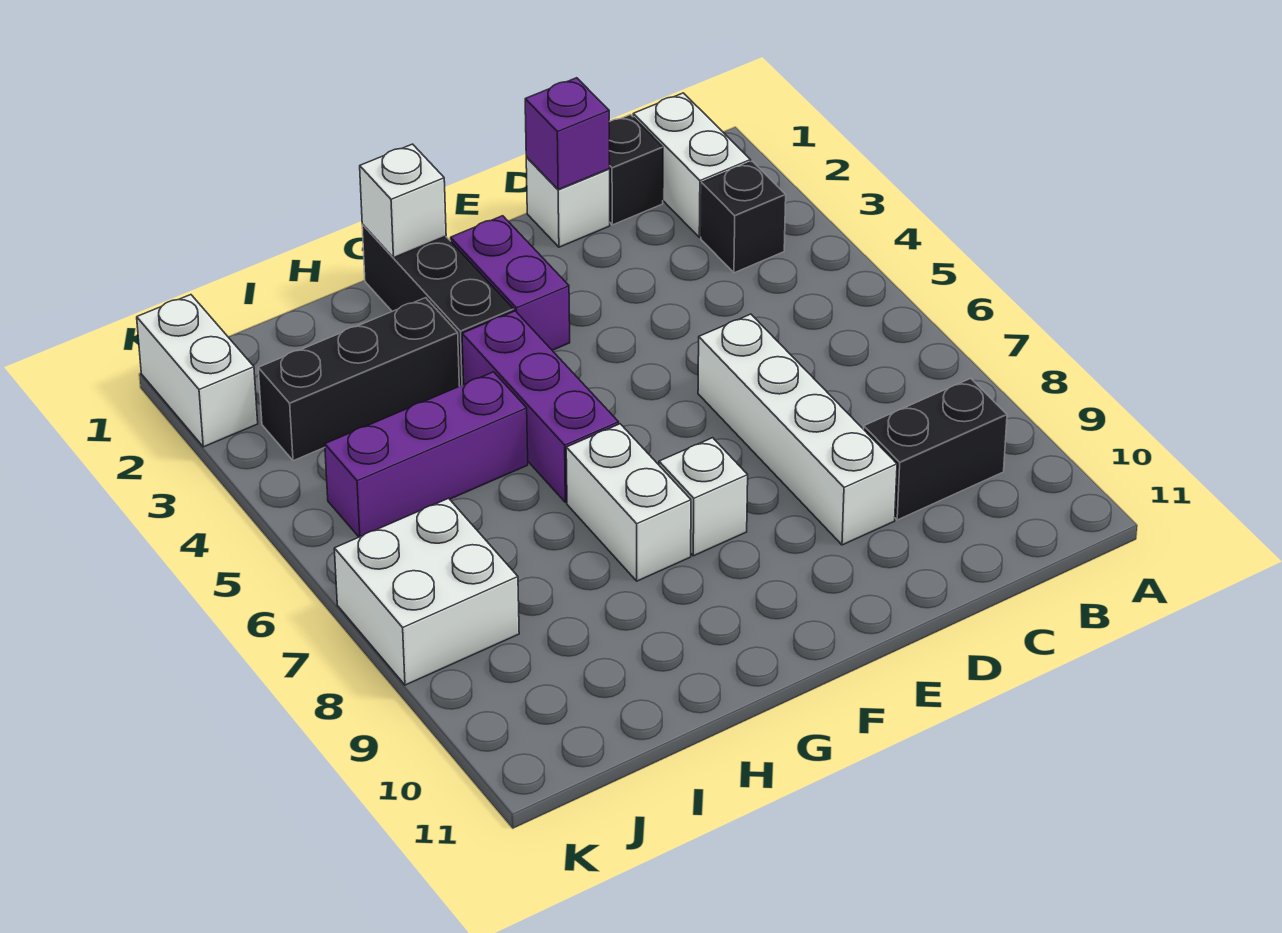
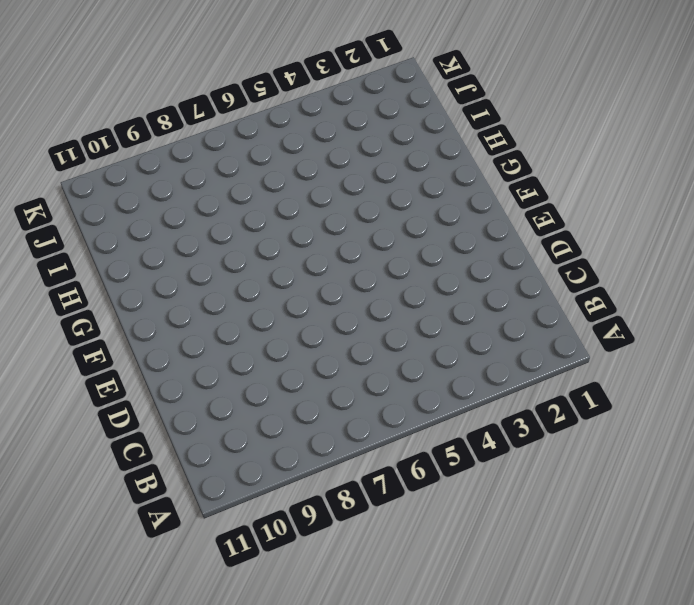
none -> white brick B1:B2 level 1
none -> black brick B3 level 1
none -> black brick B9:C9 level 1

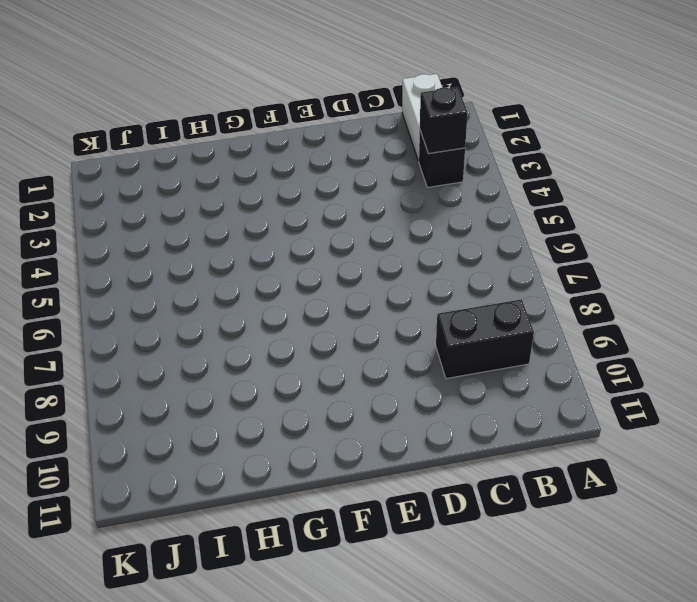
black brick B3 level 2 -> black brick C1 level 1
none -> white brick D1 level 1
none -> white brick D6:D9 level 1
none -> purple brick F2:F3 level 1

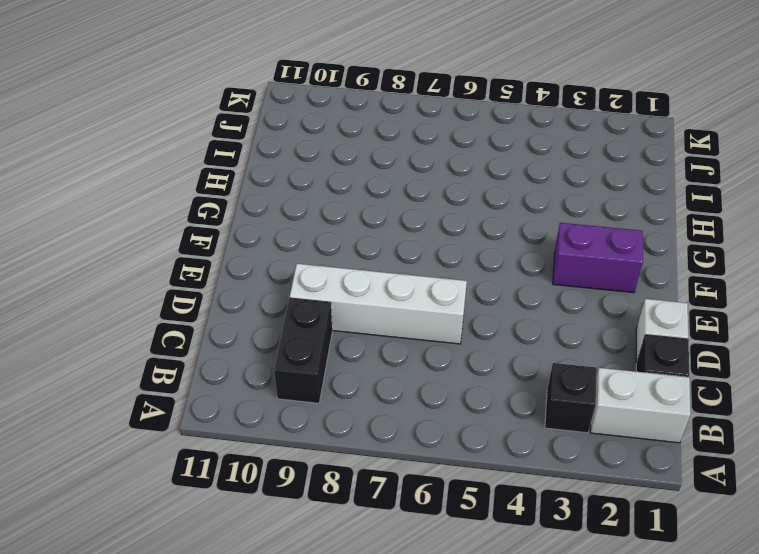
none -> white brick F8 level 1
none -> black brick G1:G3 level 1
none -> purple brick G4:G6 level 1

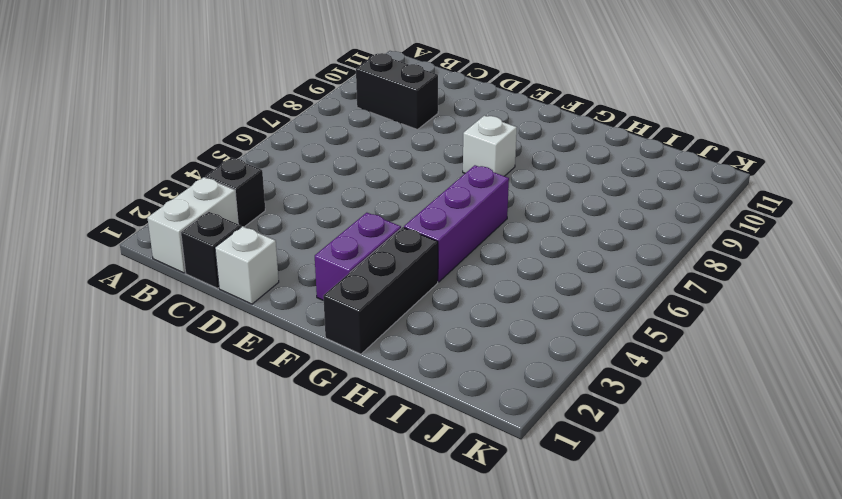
none -> white brick D6:D9 level 1
none -> white brick G7:G8 level 1
none -> black brick H3:J3 level 1

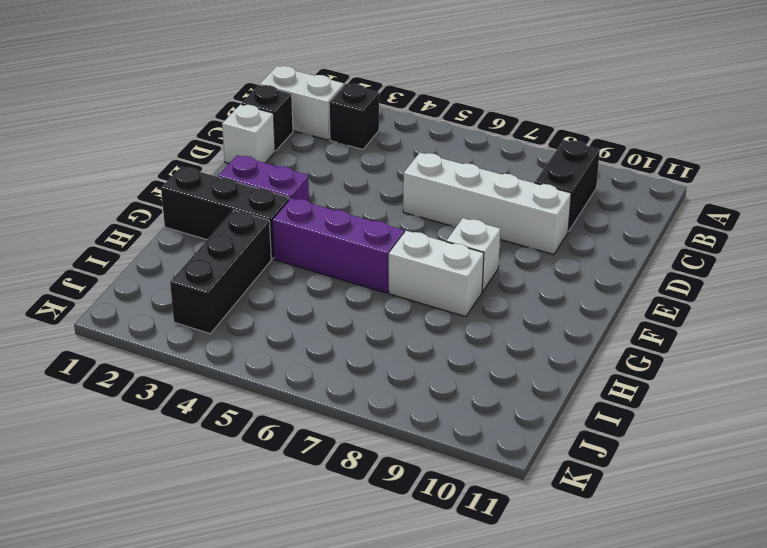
none -> purple brick H5:J5 level 1
none -> white brick J7:K8 level 1
none -> white brick K1:K2 level 1

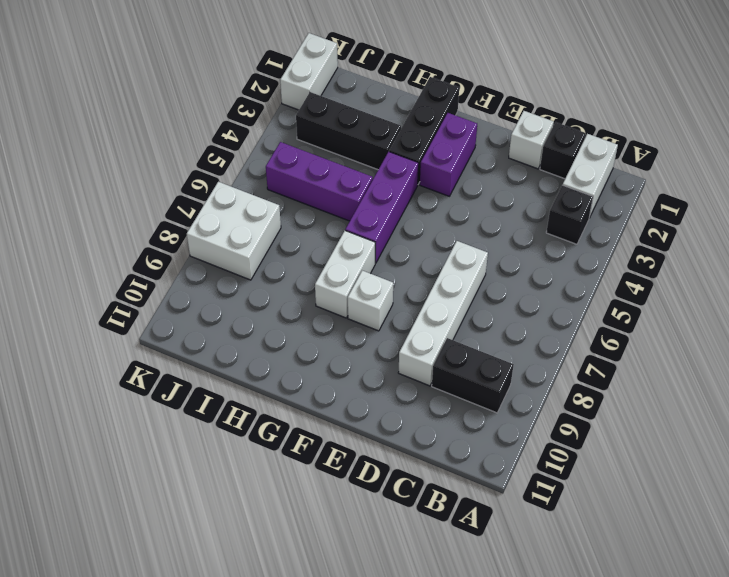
none -> purple brick D1 level 2
none -> white brick G1 level 2

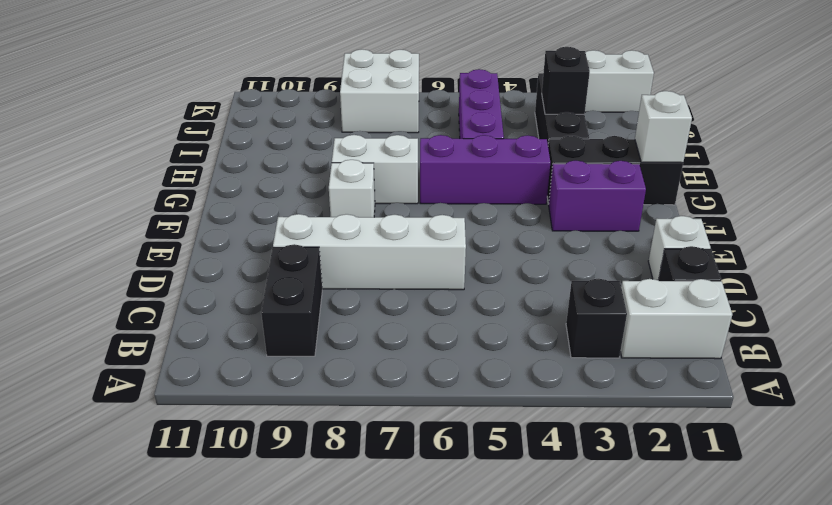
black brick I3 level 2 -> none
none -> purple brick D1 level 2

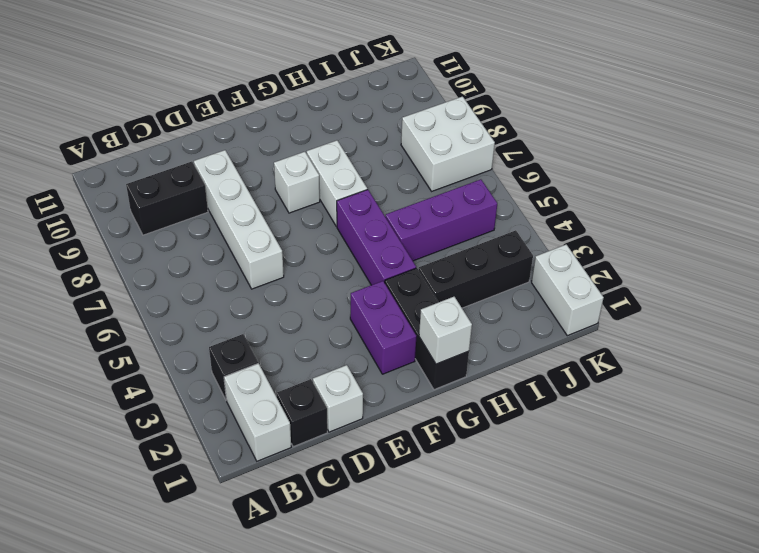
none -> purple brick D1 level 2

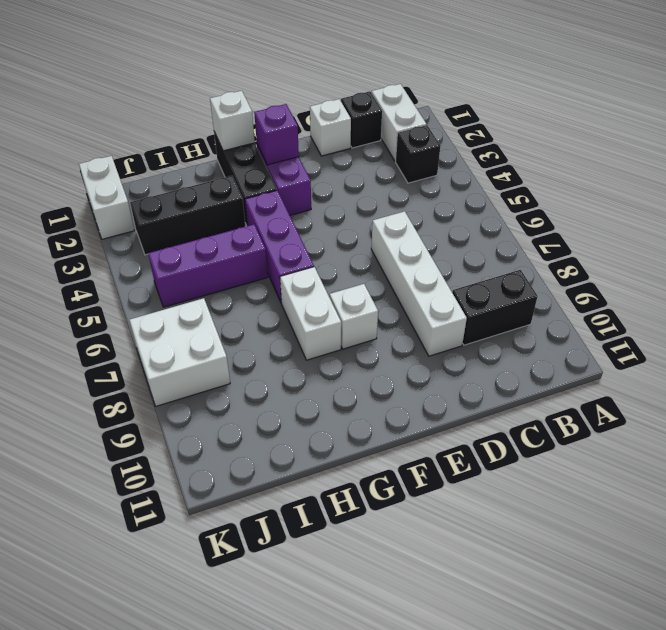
purple brick F2 level 2 -> purple brick D1 level 2

